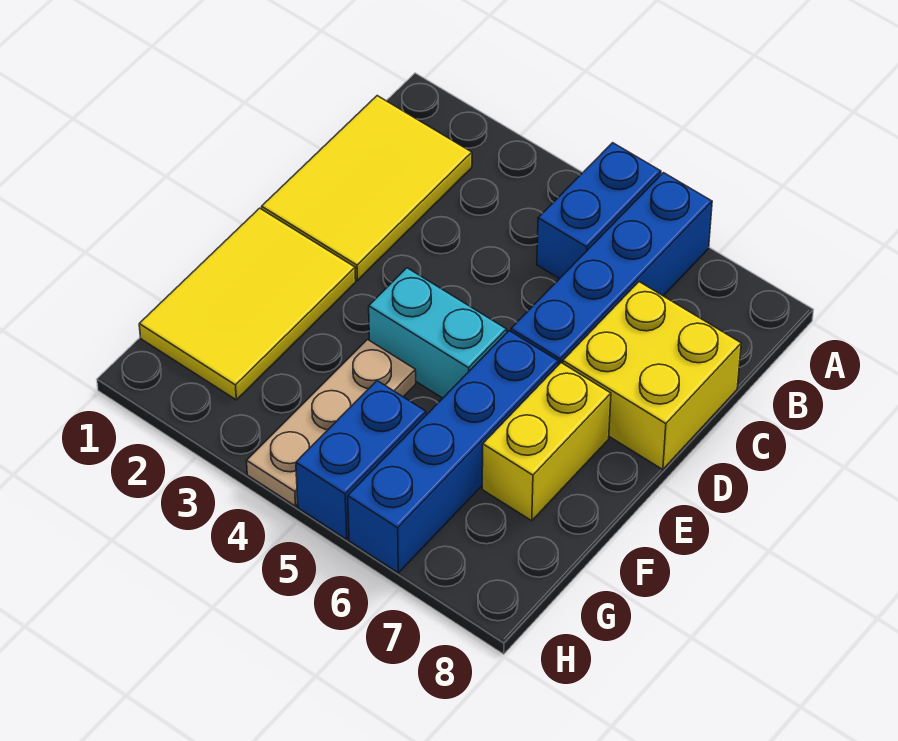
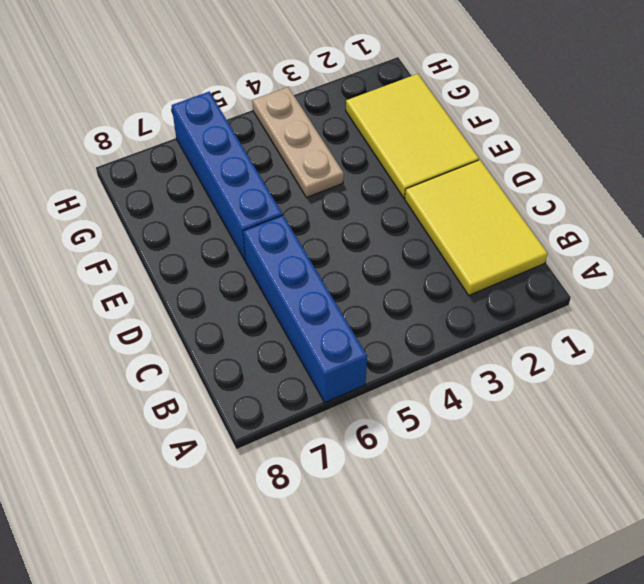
none -> blue brick A5:B5 level 1
none -> yellow brick C7:D8 level 1

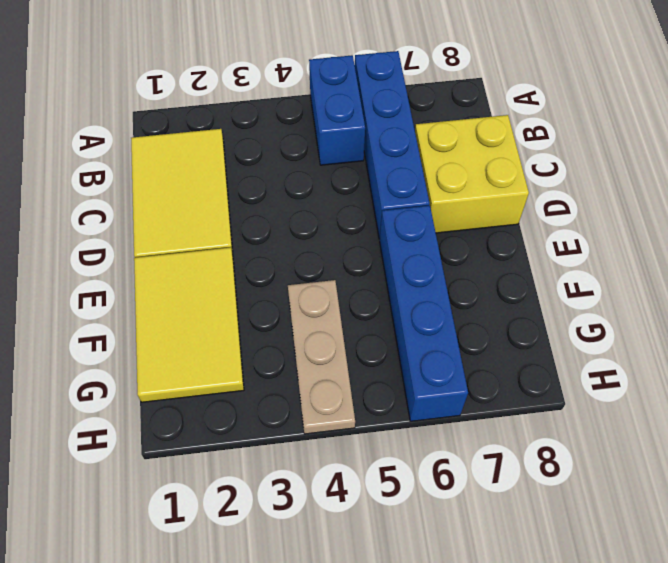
none -> cyan brick E4:E5 level 1
none -> yellow brick E7:F7 level 1

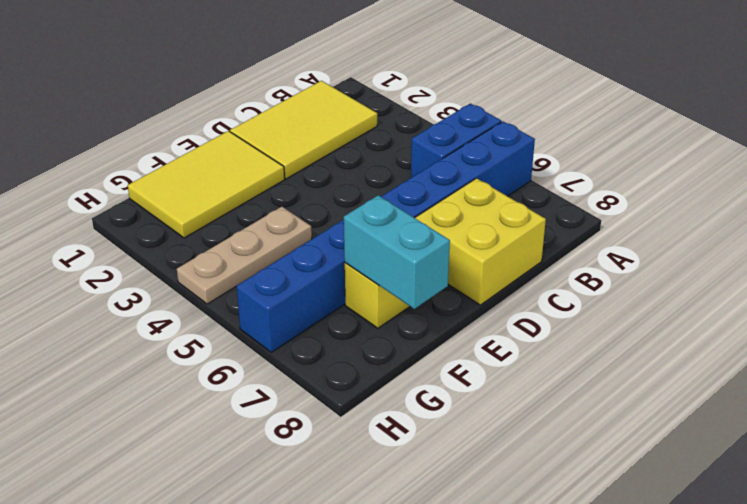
cyan brick F7:F8 level 2 -> cyan brick E4:E5 level 1
none -> blue brick G5:H5 level 1

